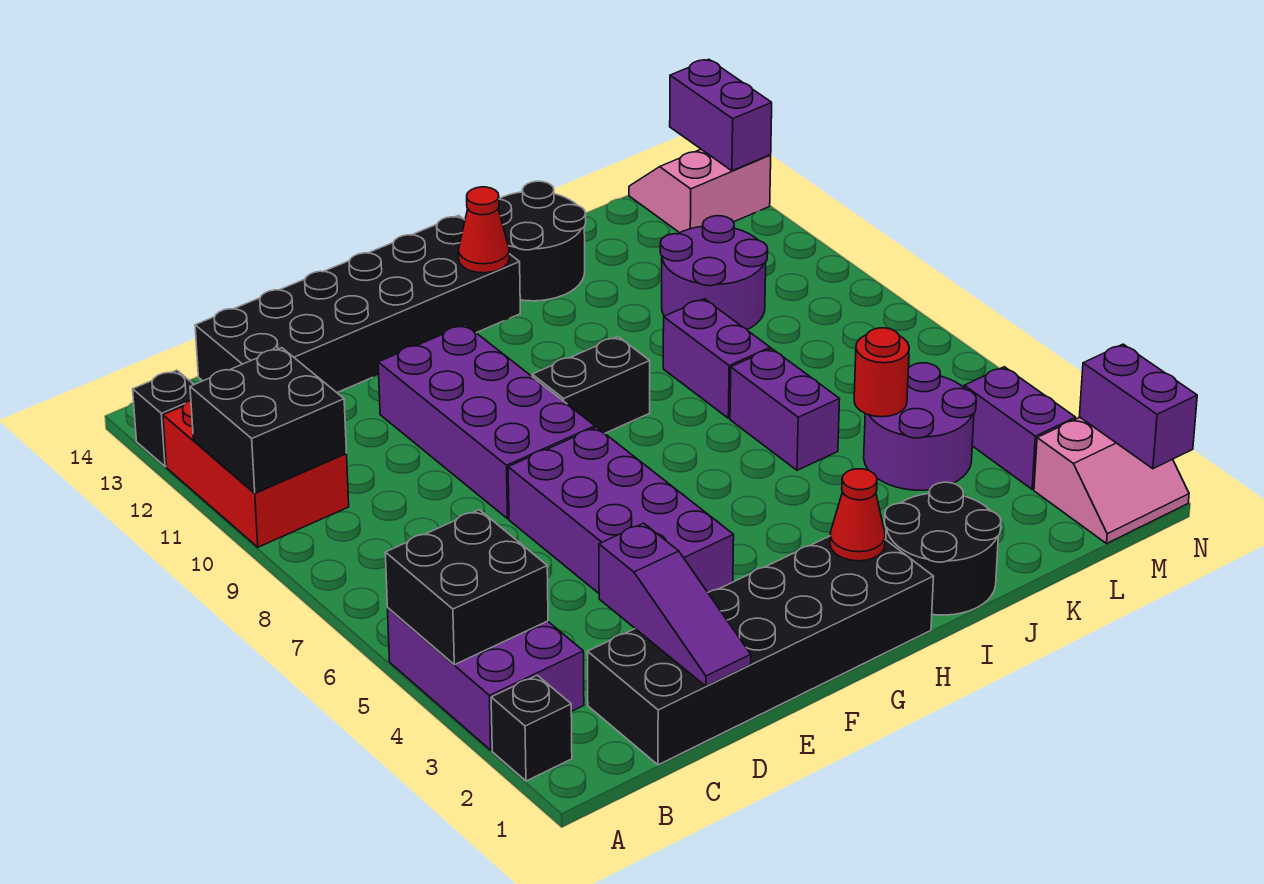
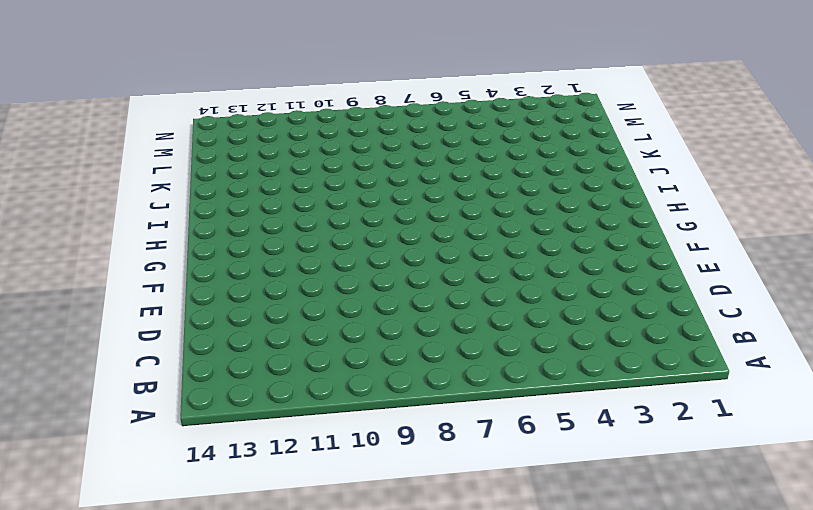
none -> black brick A2 level 1
none -> purple brick A3:B5 level 1
none -> red brick A10:B12 level 1

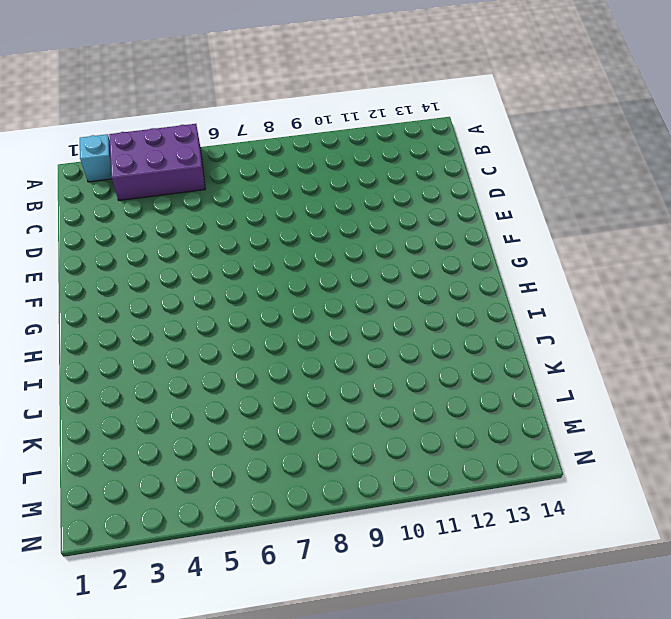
cyan brick A2 level 1 -> black brick A2 level 1
none -> red brick A10:B12 level 1
none -> black brick A13 level 1
none -> black brick C1:H2 level 1

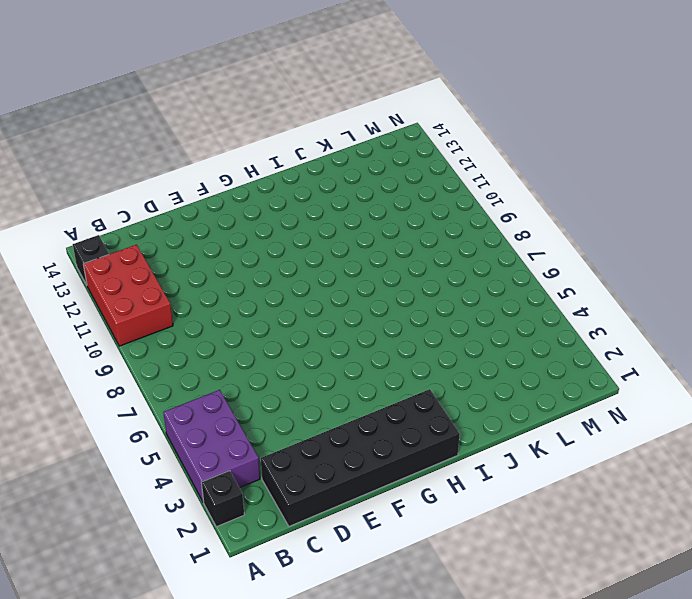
none -> black brick C13:H14 level 1
none -> purple brick E4:F7 level 1
none -> purple brick E8:F11 level 1

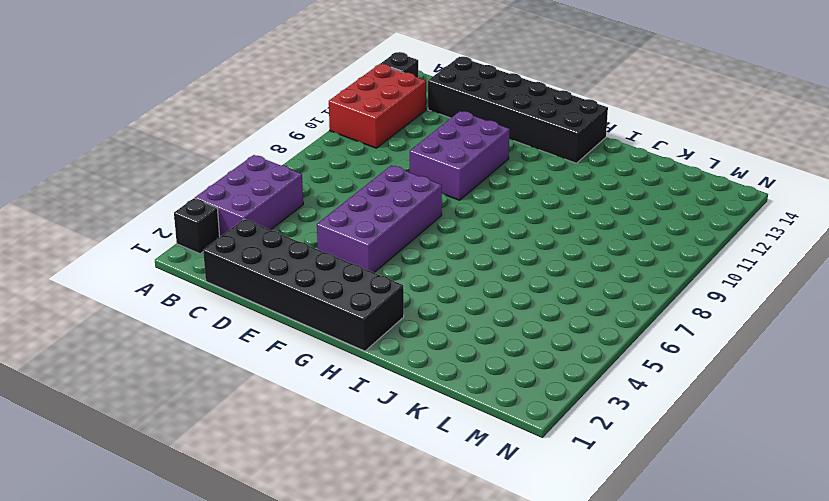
purple brick E9:F11 level 1 -> purple brick E8:F11 level 1
none -> black brick G9:H9 level 1
none -> black round brick I1:J2 level 1
none -> black round brick I13:J14 level 1

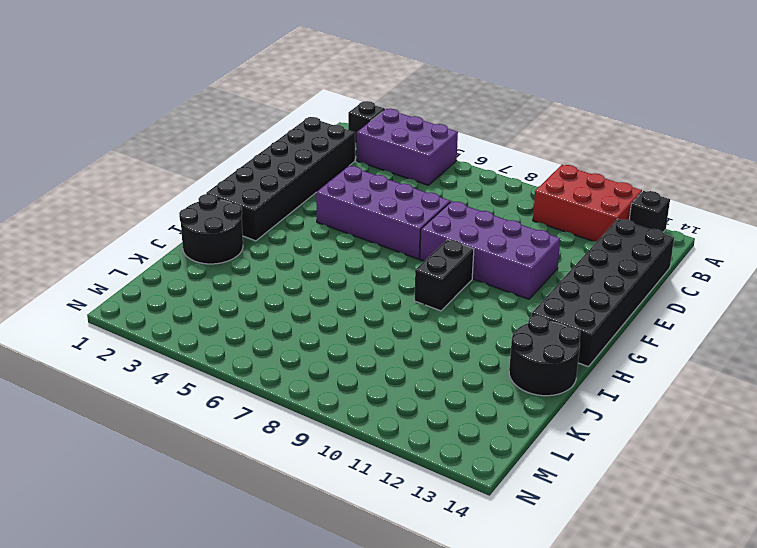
none -> purple brick J6:J7 level 1
none -> purple brick J8:J9 level 1
none -> purple round brick K4:L5 level 1

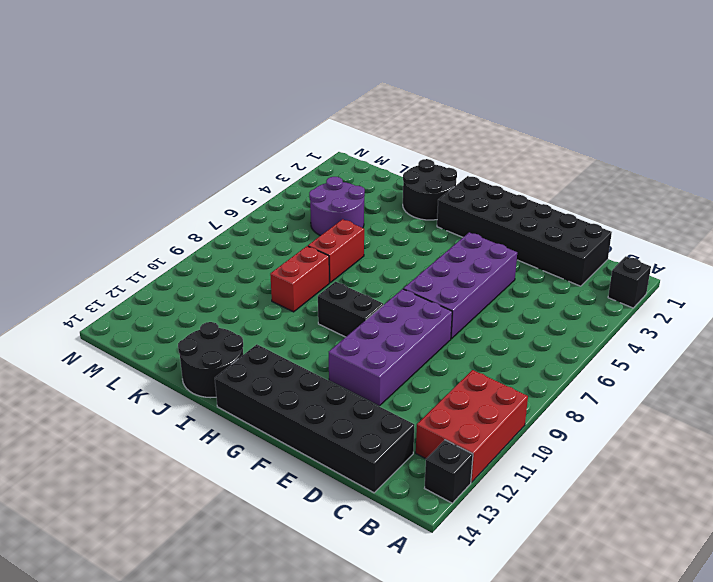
red brick J6:J7 level 1 -> purple brick J6:J7 level 1
red brick J8:J9 level 1 -> purple brick J8:J9 level 1
none -> purple brick A3:B5 level 1
none -> purple round brick K10:L11 level 1
none -> pink slope M1:N2 level 1 top 2

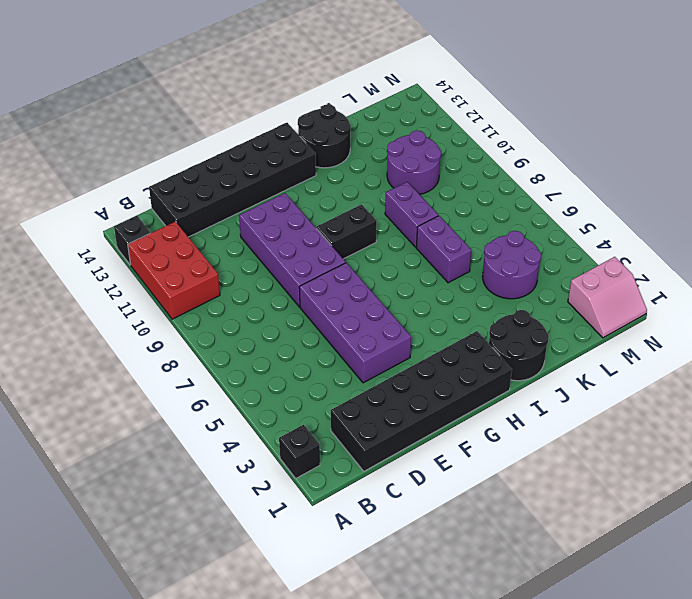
none -> purple brick A3:B5 level 1
none -> purple brick M3:M4 level 1
none -> pink slope M13:N14 level 1 top 13

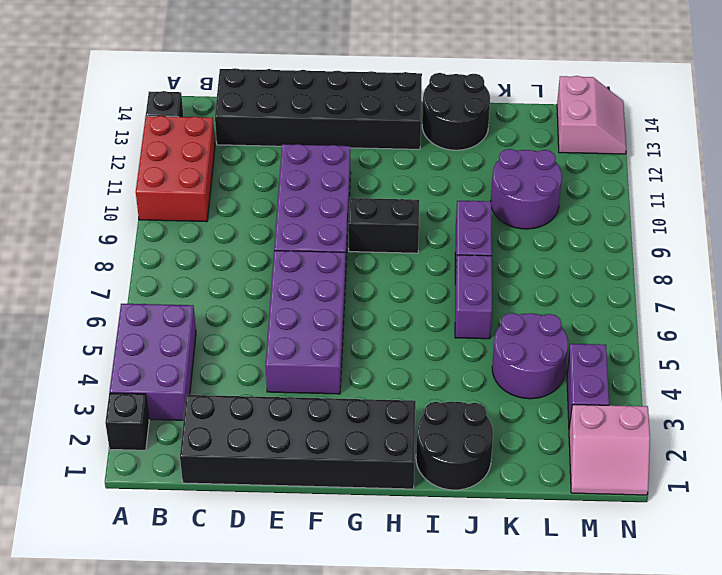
pink slope M13:N14 level 1 top M -> pink slope M13:N14 level 1 top 13
none -> black brick A4:B5 level 2
none -> black brick A10:B11 level 2
none -> purple slope D1:D3 level 2 top 3

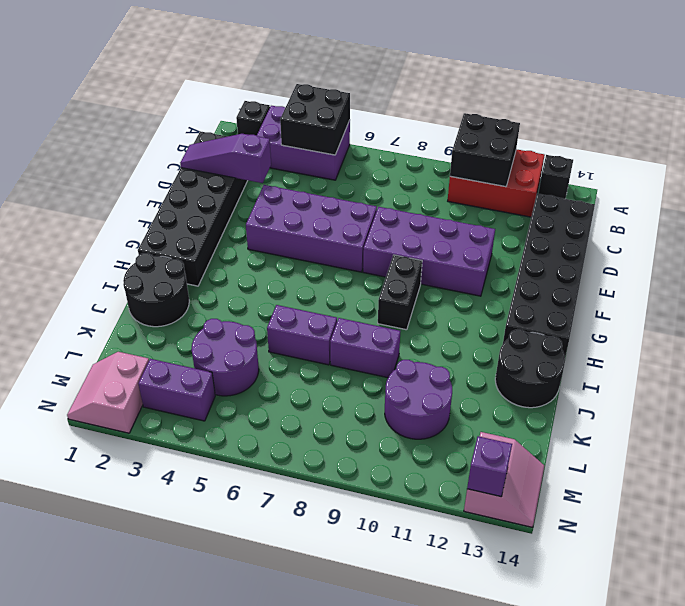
purple brick N13 level 2 -> purple brick N13:N14 level 2
none -> red cone H2 level 2
none -> red cone H13 level 2
none -> red round brick K5 level 2

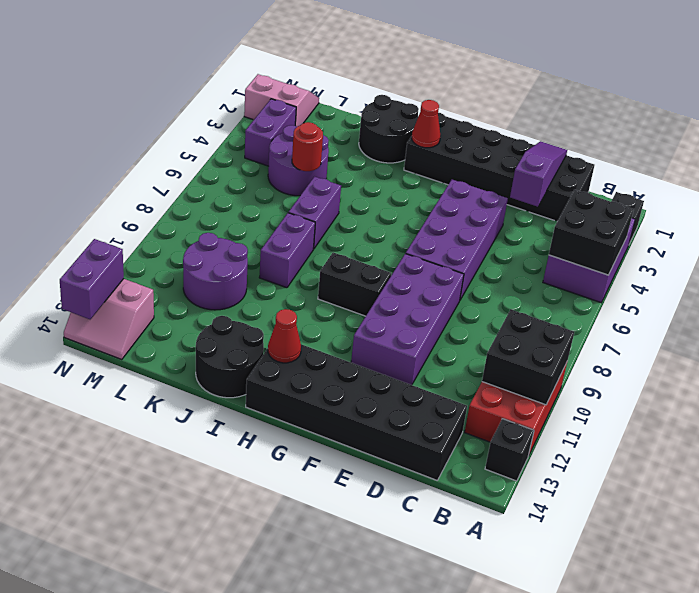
none -> purple brick N1:N2 level 2

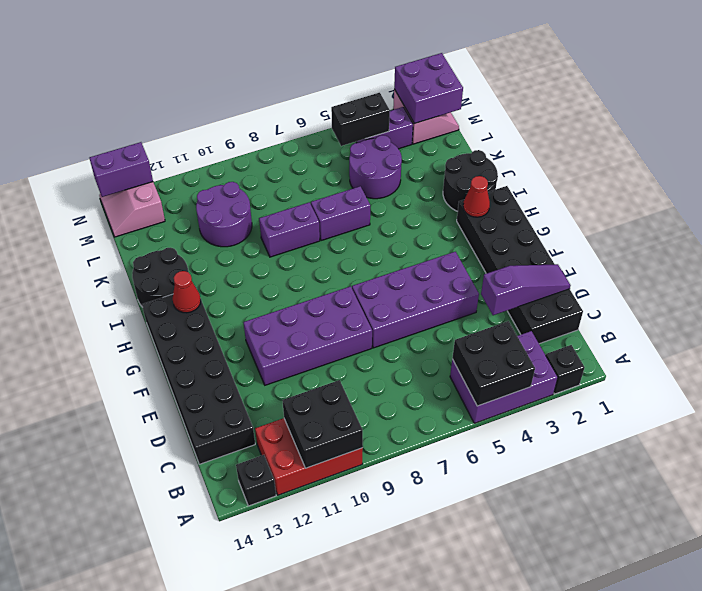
purple brick M1:N2 level 2 -> purple brick N1:N2 level 2
black brick M4:M5 level 2 -> black brick G9:H9 level 1
none -> red round brick K5 level 2

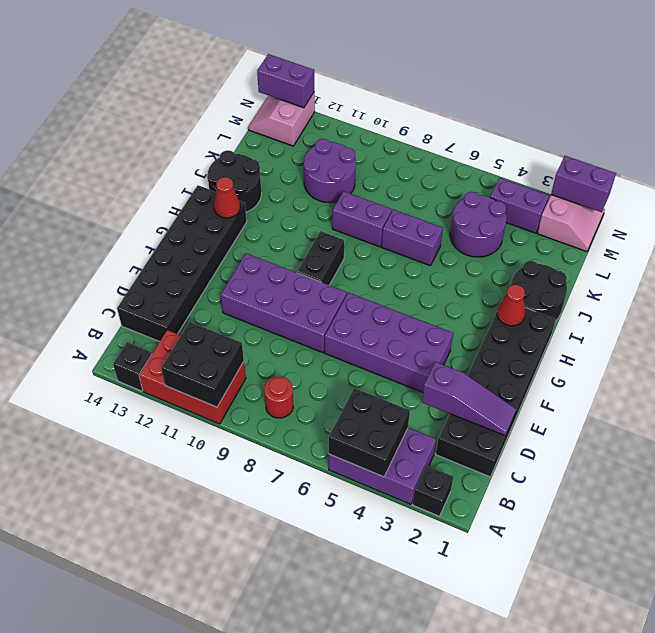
red round brick B8 level 1 -> red round brick K5 level 2

